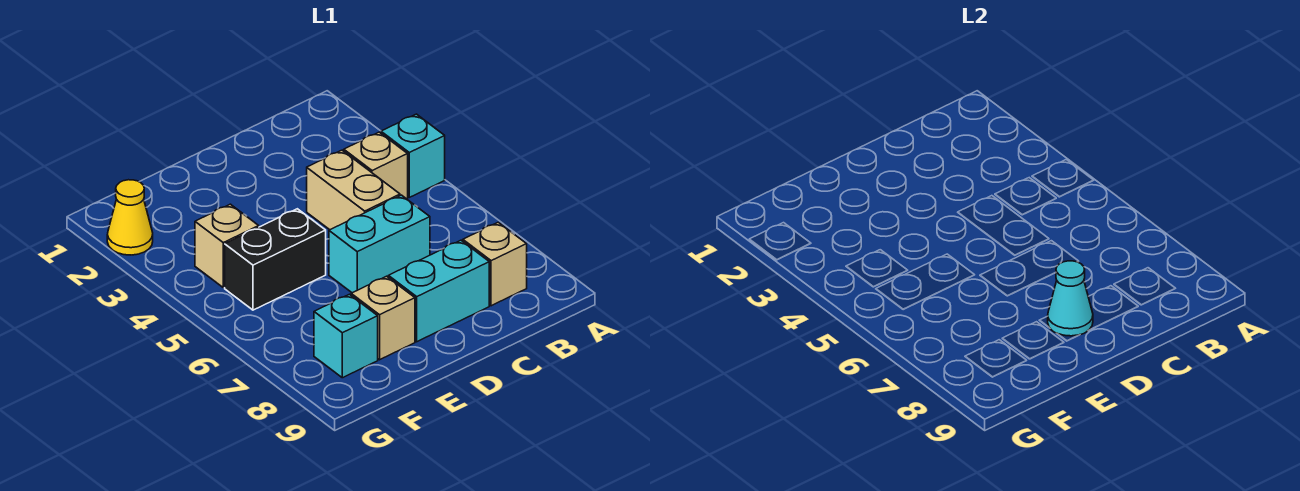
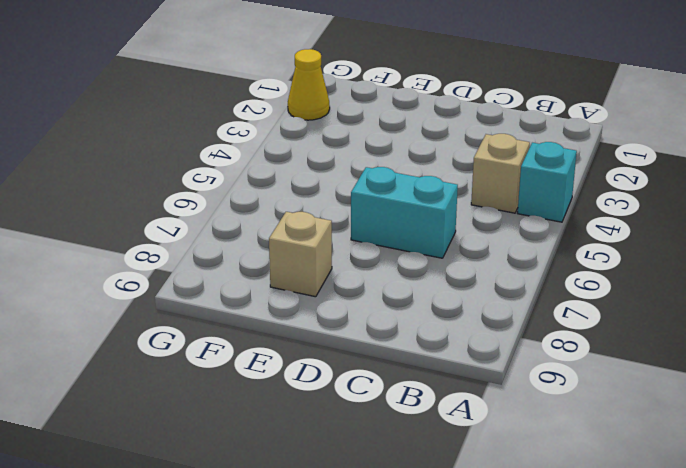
none -> tan brick B8 level 1
none -> tan brick C4:C5 level 1
none -> cyan brick C8:D8 level 1

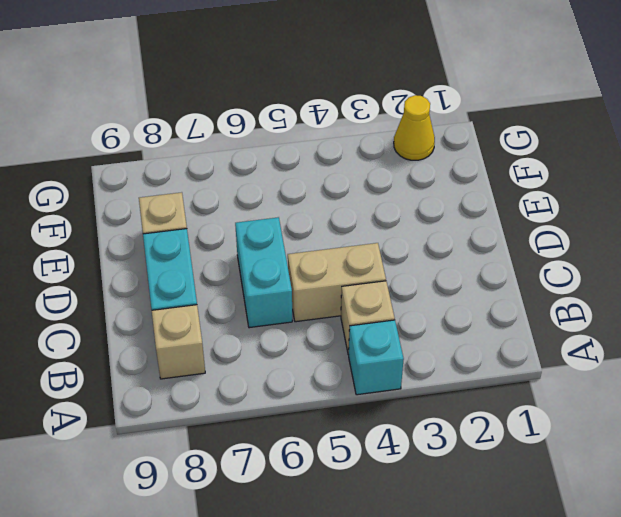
none -> black brick E5:F5 level 1
none -> tan brick F4 level 1
none -> cyan brick F8 level 1

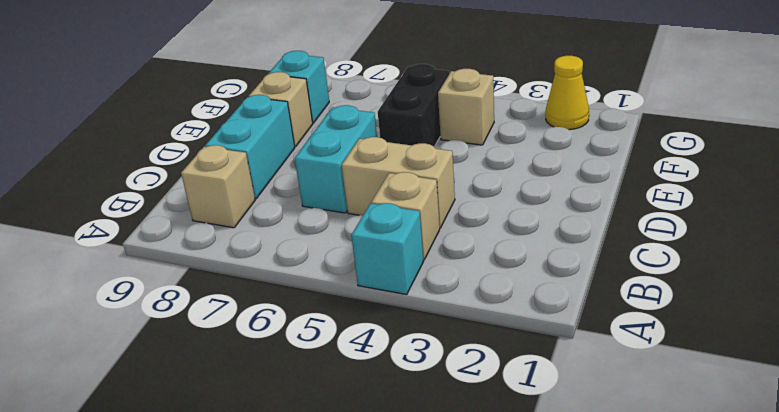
none -> cyan cone D8 level 2

